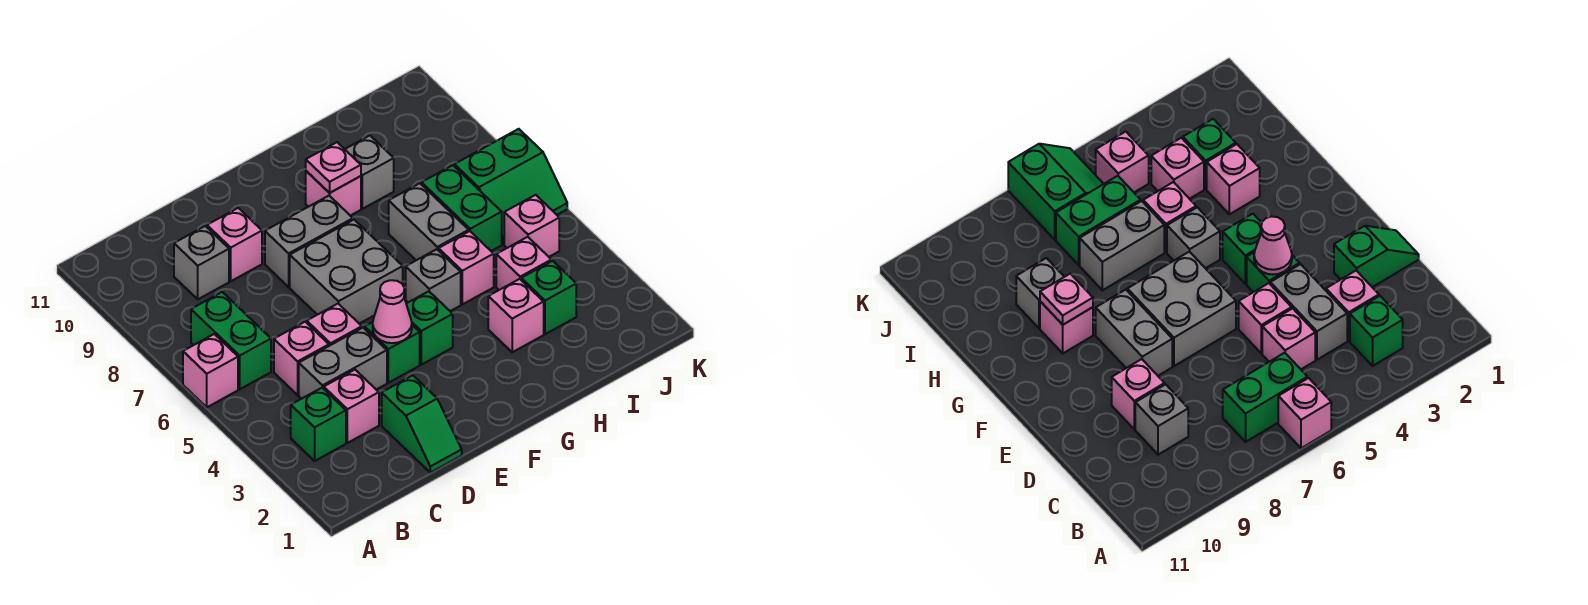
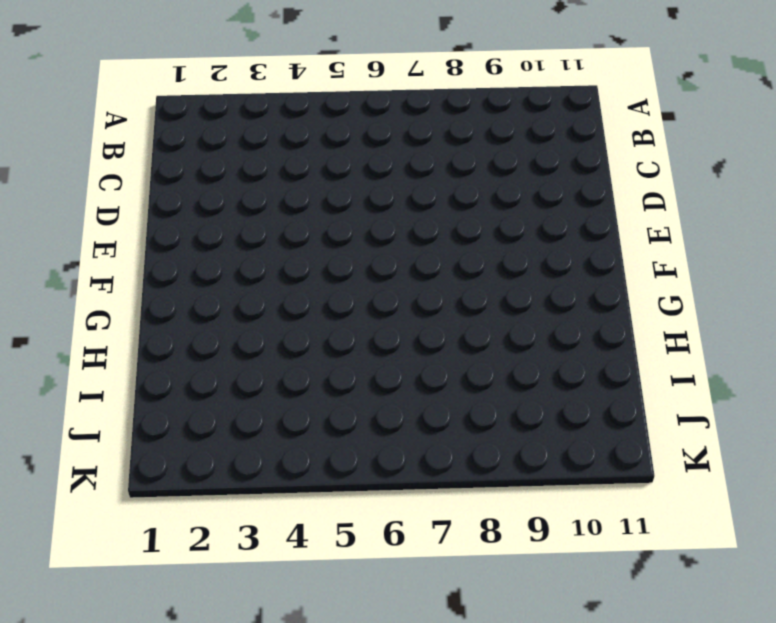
none -> pink brick A6 level 1
none -> green brick B3 level 1
none -> green brick B6:B7 level 1

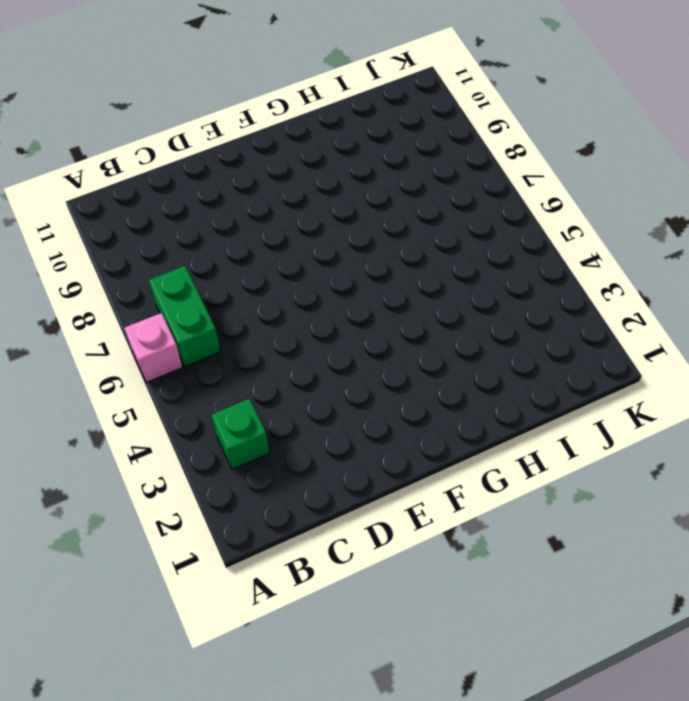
none -> pink brick C3 level 1
none -> grey brick C4:D4 level 1
none -> pink brick C5 level 1

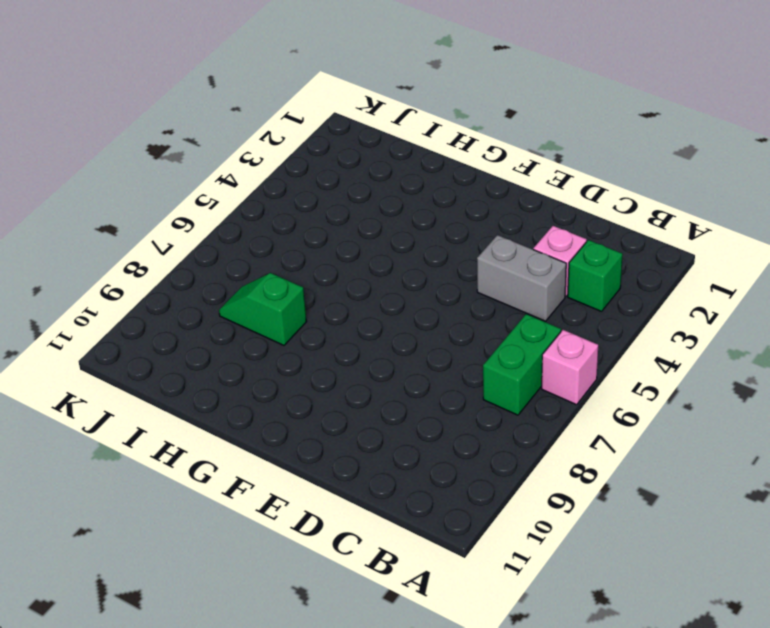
green slope H8:I8 level 1 top H -> green slope D1:D2 level 1 top 2
none -> pink brick C5 level 1
none -> grey brick C9 level 1
none -> pink brick D5 level 1

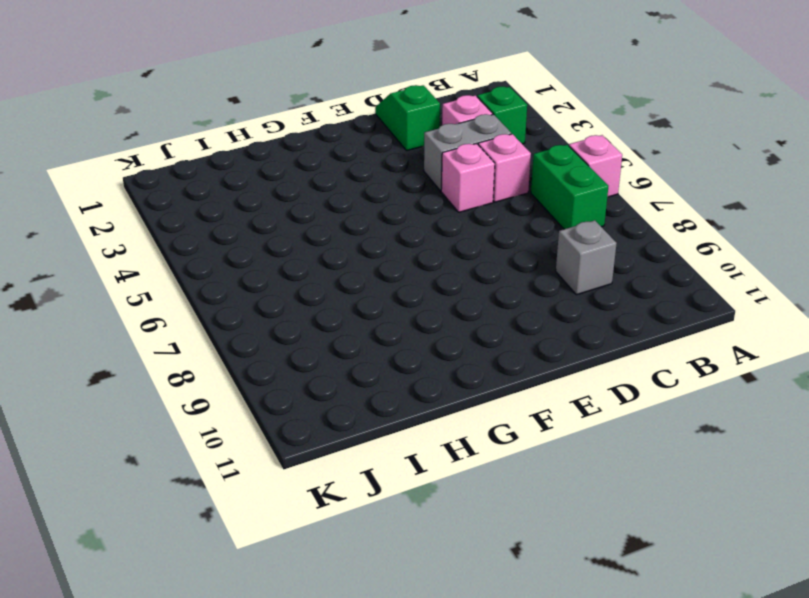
none -> pink brick D9 level 1
none -> green brick E4 level 1
none -> grey brick E6:F7 level 1

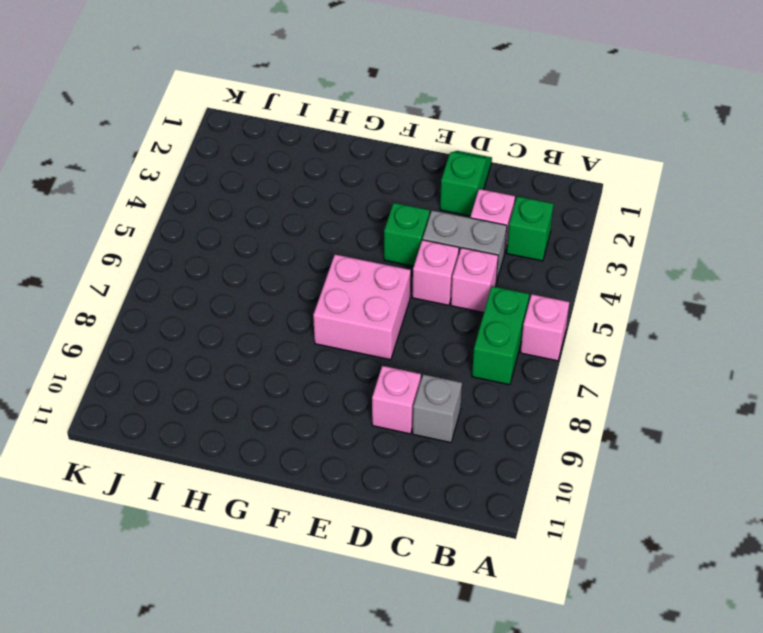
pink brick E6:F7 level 1 -> grey brick E6:F7 level 1
none -> grey brick E8:F8 level 1
none -> green brick F4 level 1
none -> grey brick G5 level 1

